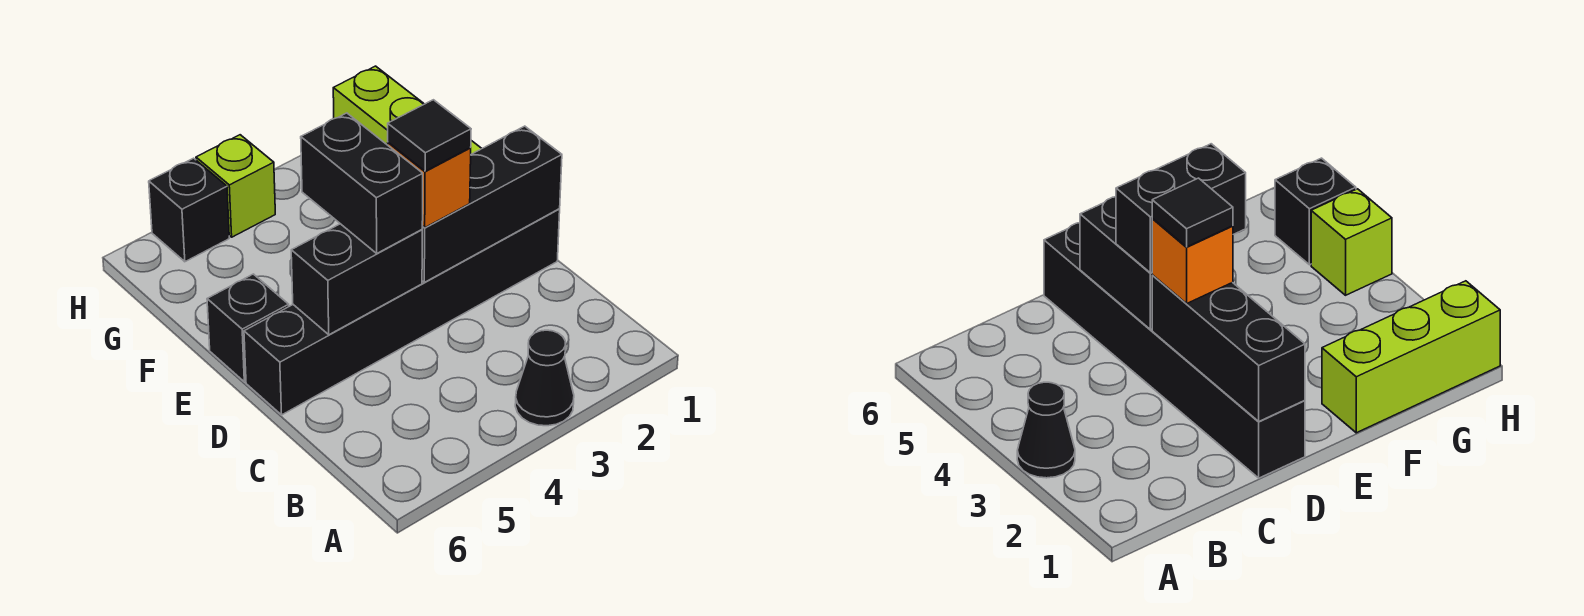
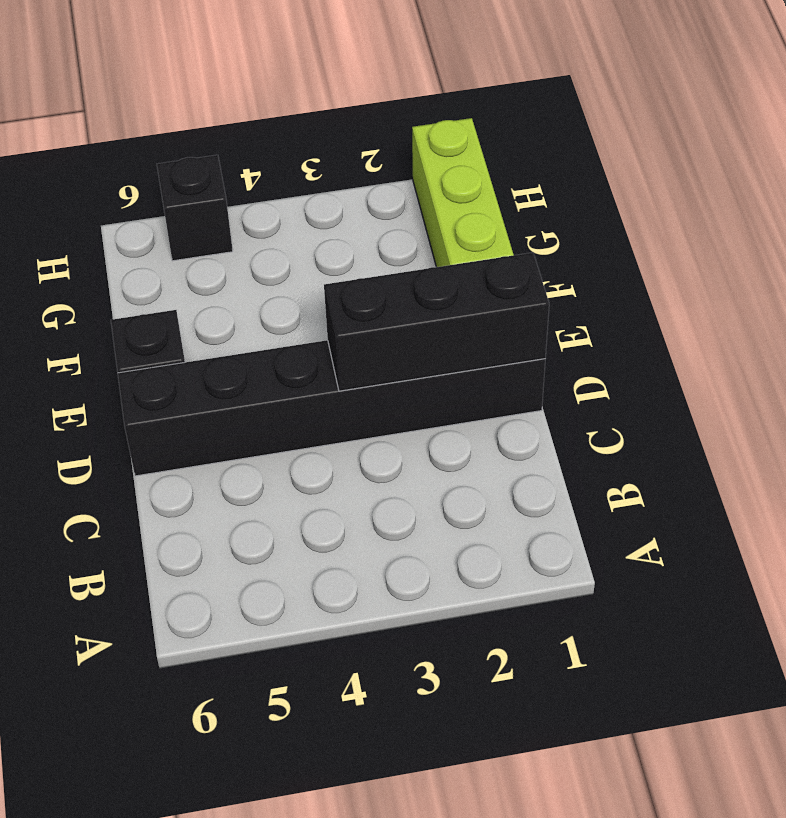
none -> black cone A3 level 1
none -> lime brick H4 level 1

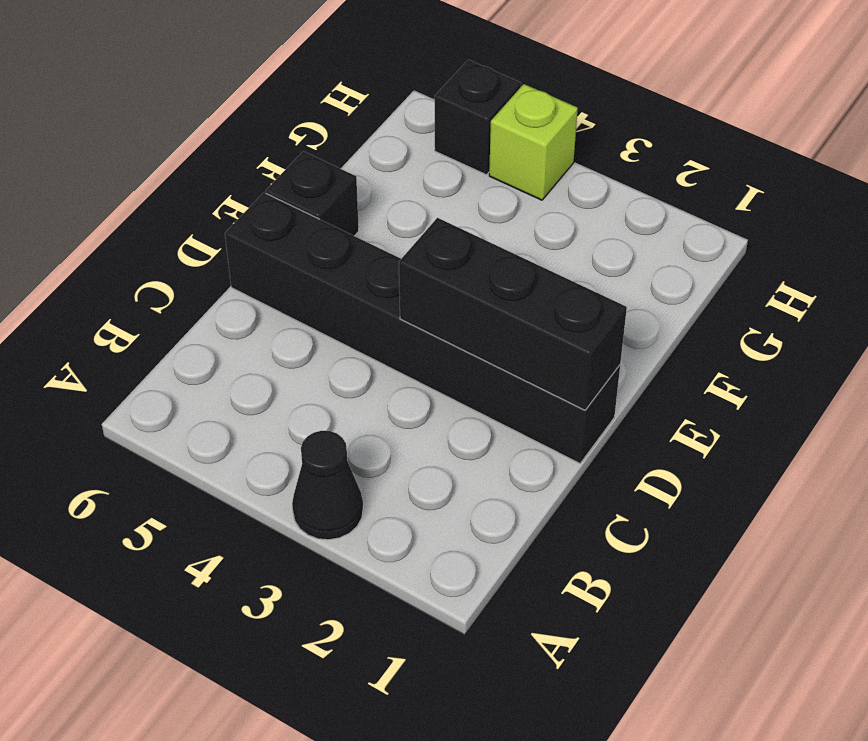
none -> lime brick F1:H1 level 1
none -> black brick D4:D5 level 2

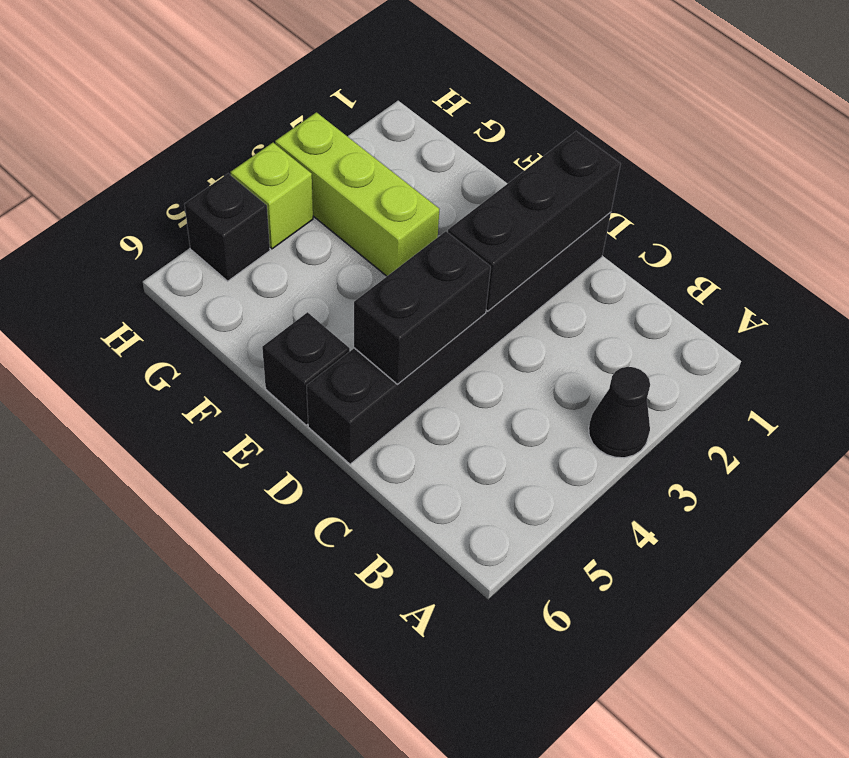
lime brick F3:H3 level 1 -> lime brick F1:H1 level 1
none -> orange brick D3 level 3
none -> black brick D4:E4 level 3

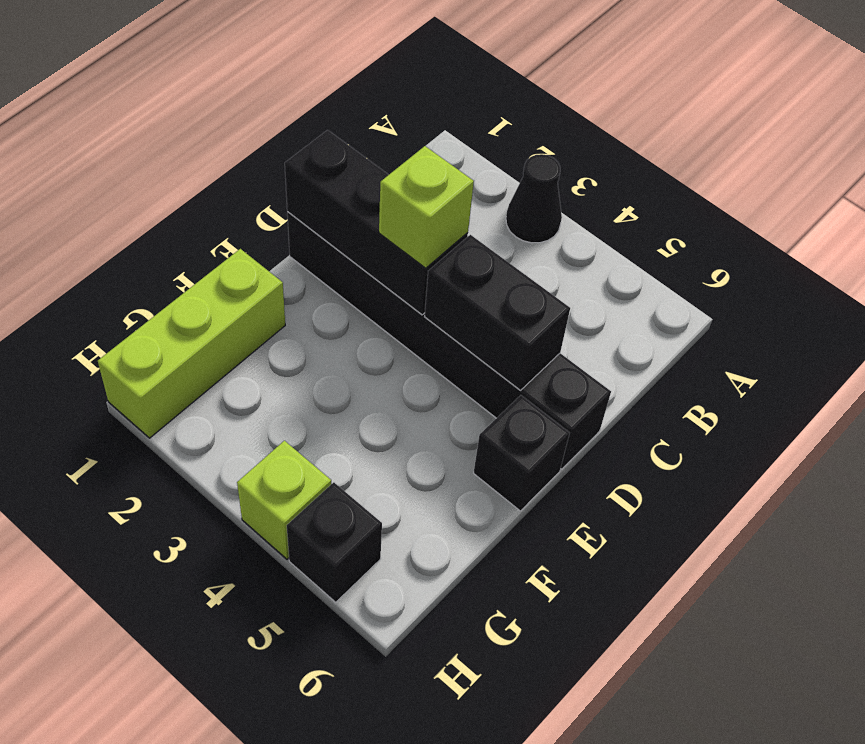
lime brick D3 level 3 -> orange brick D3 level 3
none -> black brick D4:E4 level 3
none -> black tile D3 level 4

